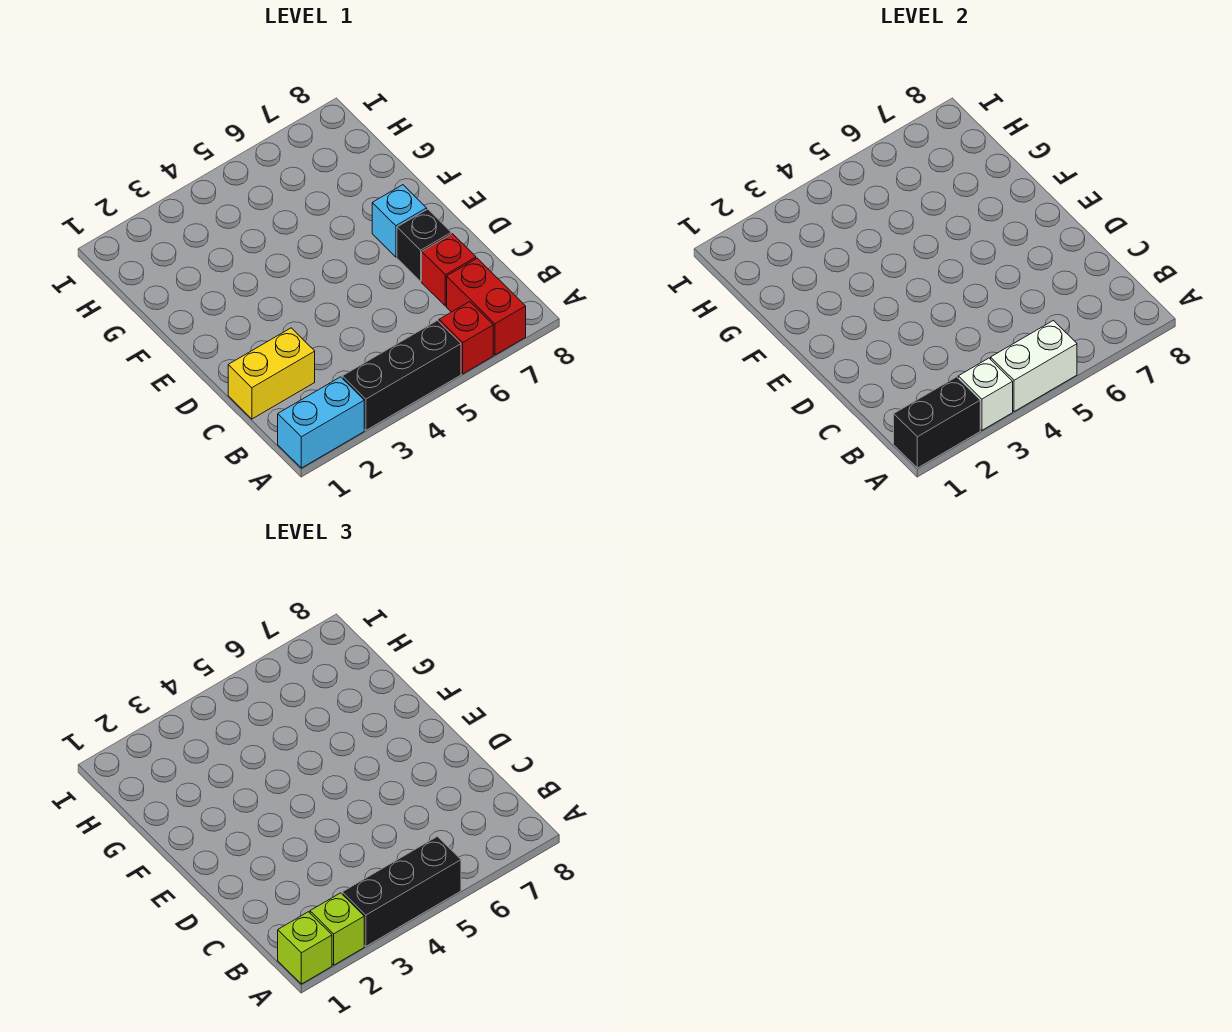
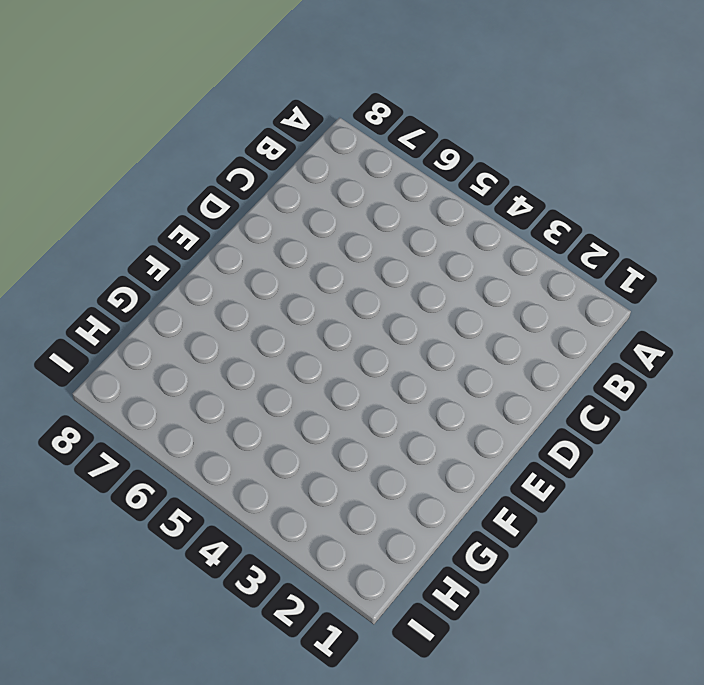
none -> cyan brick A1:A2 level 1
none -> black brick A3:A5 level 1
none -> red brick A6 level 1

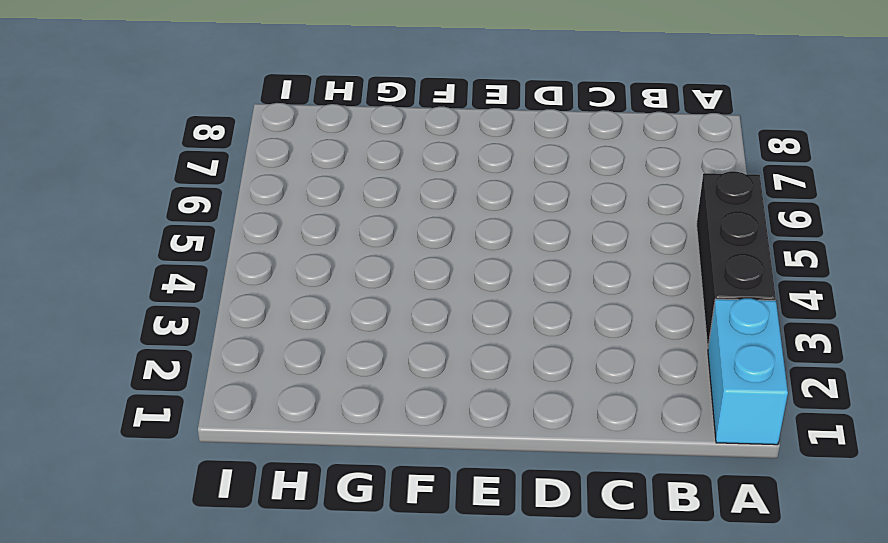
none -> red brick A6 level 1
none -> red brick A7:B7 level 1
none -> yellow brick C1:C2 level 1

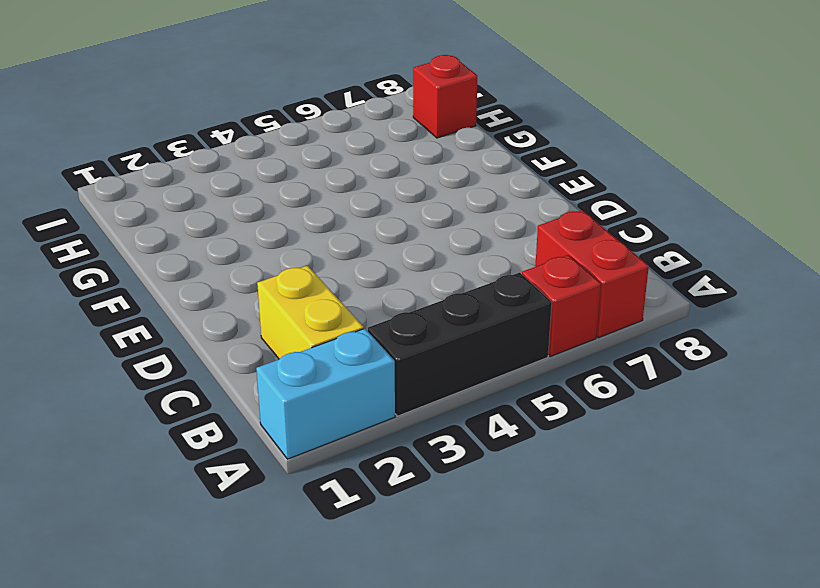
yellow brick B2:C2 level 1 -> yellow brick C1:C2 level 1
red brick H8 level 1 -> red brick C7 level 1
none -> black brick D7 level 1
none -> cyan brick E7 level 1
none -> black brick A1:A2 level 2

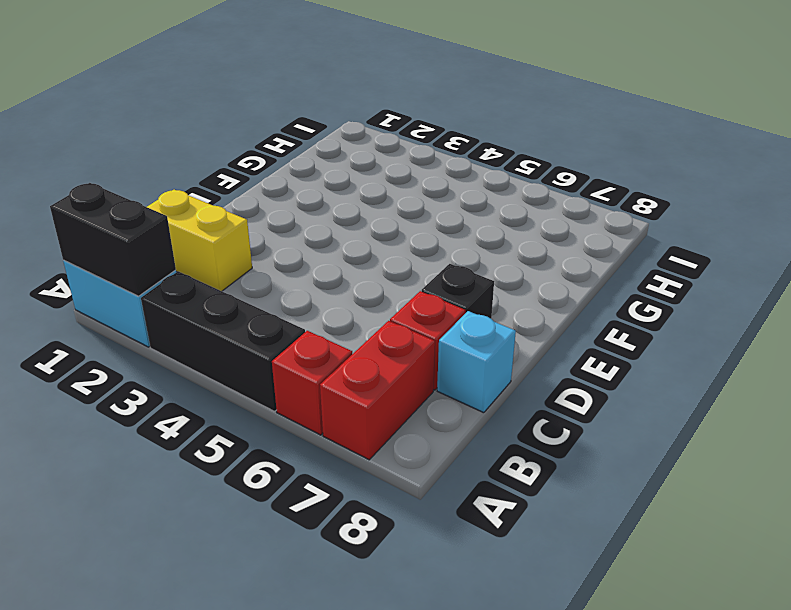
cyan brick C8 level 1 -> cyan brick E7 level 1
none -> white brick A3 level 2
none -> white brick A4:A5 level 2
none -> lime brick A1 level 3

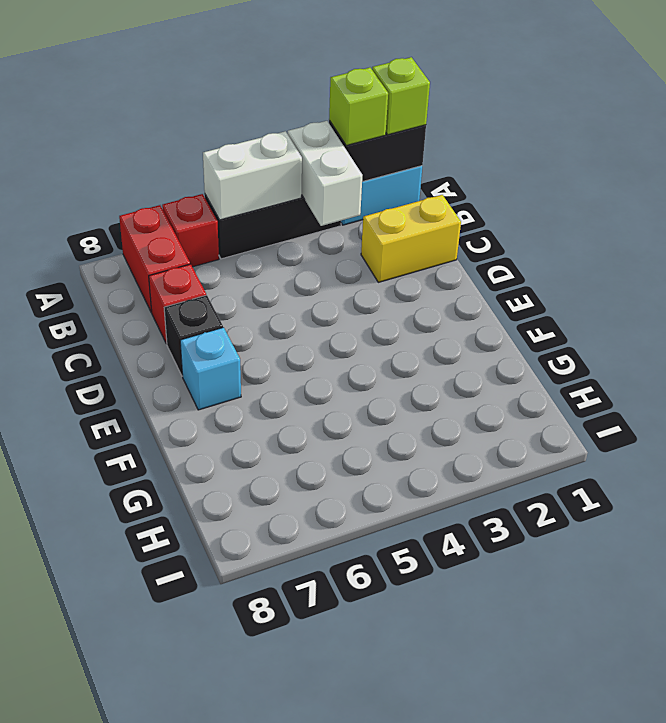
white brick A3:B3 level 2 -> white brick A3 level 2
none -> black brick A3:A5 level 3

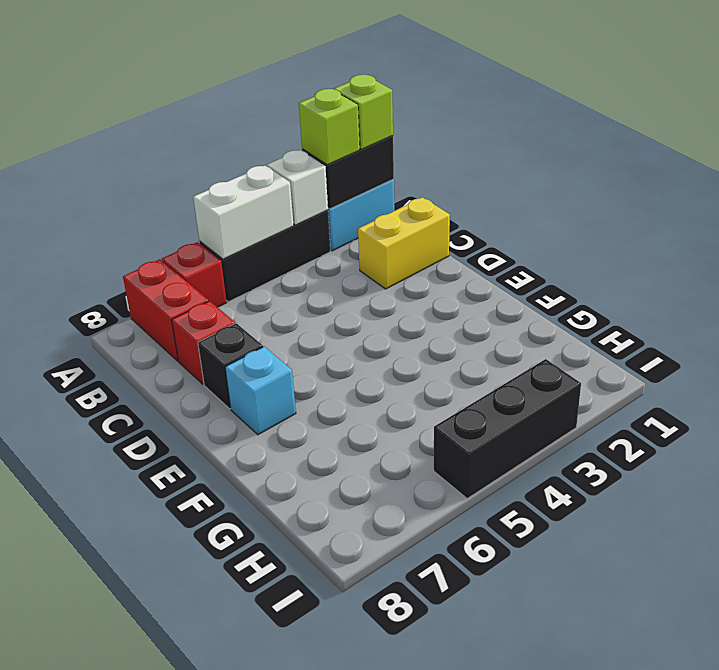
black brick I3:I5 level 1 -> black brick A3:A5 level 3

